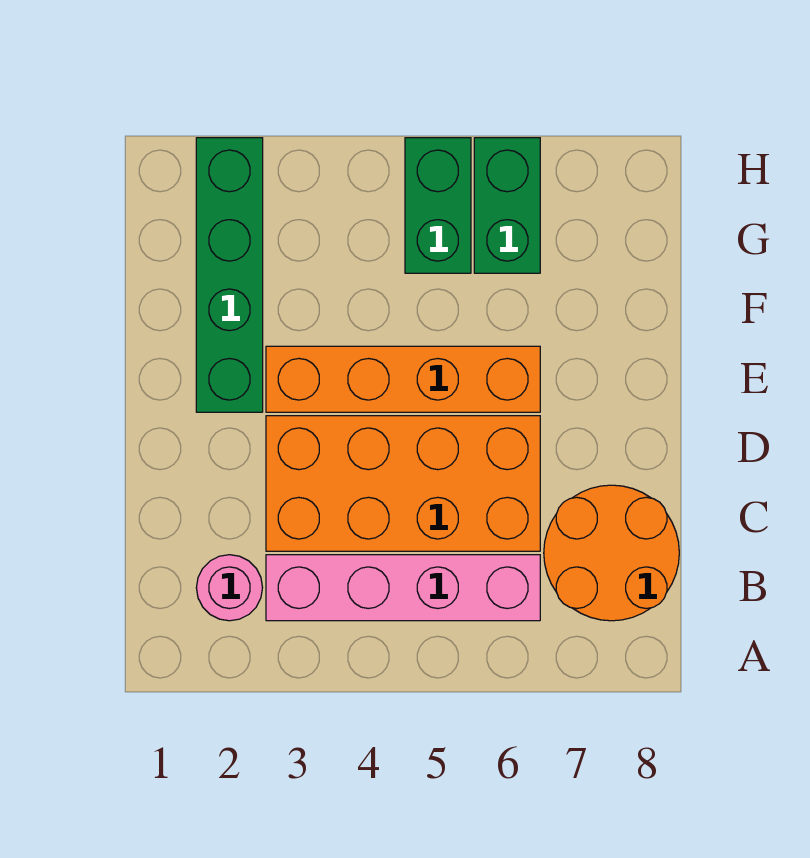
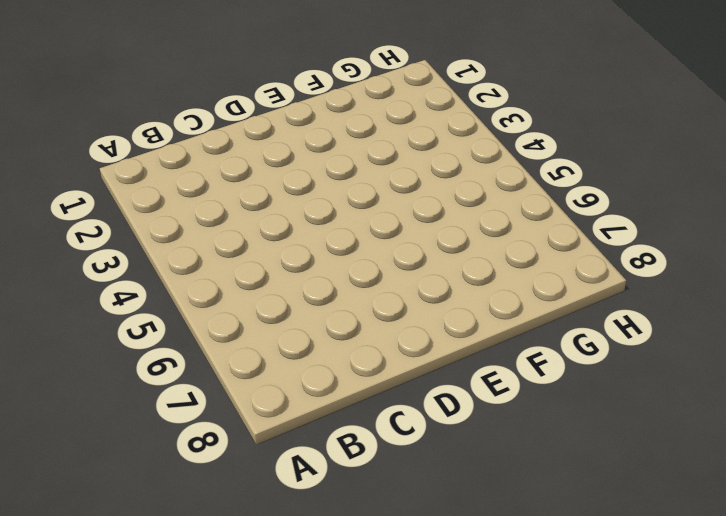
none -> pink round brick B2 level 1
none -> pink brick B3:B6 level 1

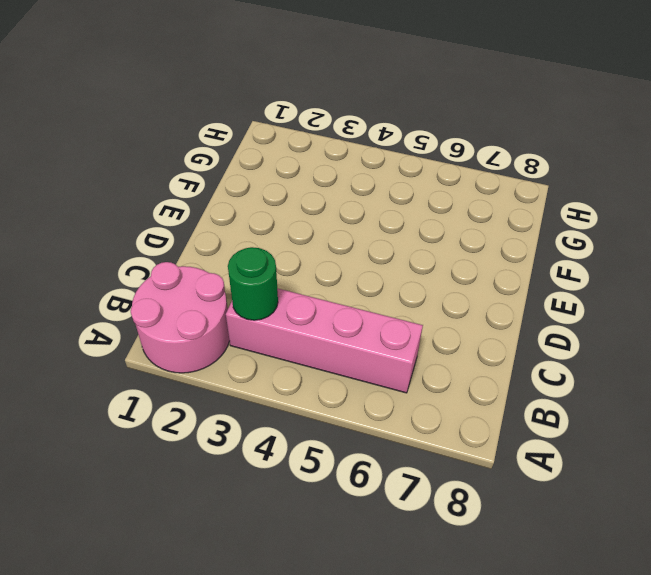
pink round brick A1:B2 level 1 -> pink round brick B2 level 1
green round brick B3 level 2 -> none
none -> orange round brick B7:C8 level 1
none -> orange brick C3:D6 level 1

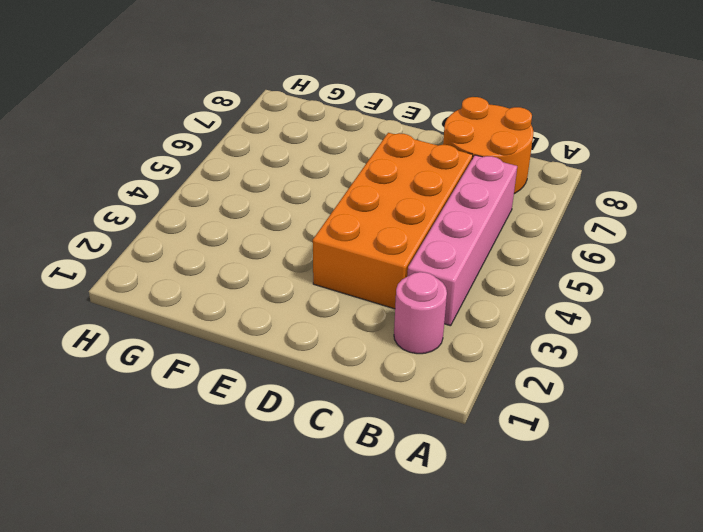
none -> green brick E2:H2 level 1
none -> orange brick E3:E6 level 1

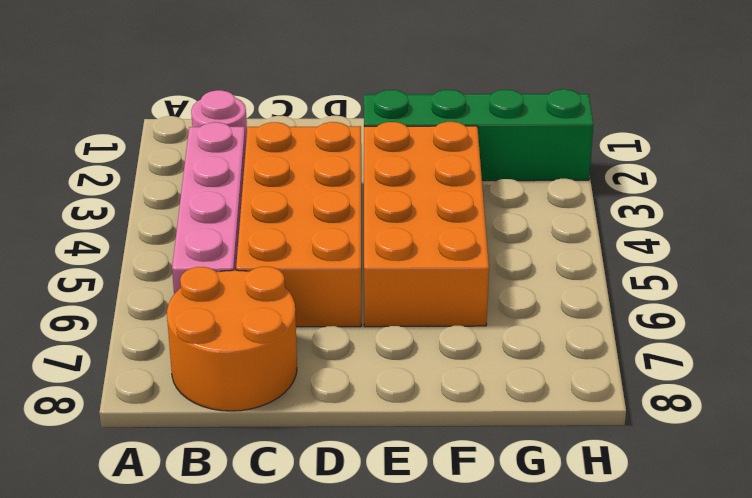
orange brick E3:F6 level 1 -> orange brick E3:E6 level 1
none -> green brick G5:H5 level 1
none -> green brick G6:H6 level 1

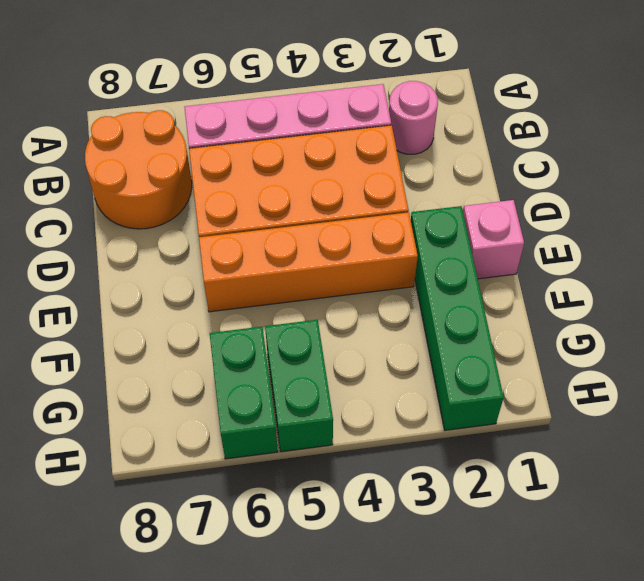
pink brick E1 level 1 -> none

